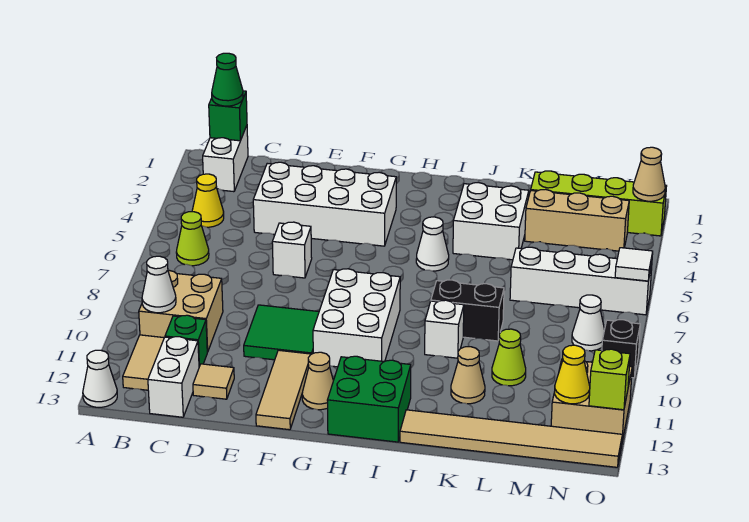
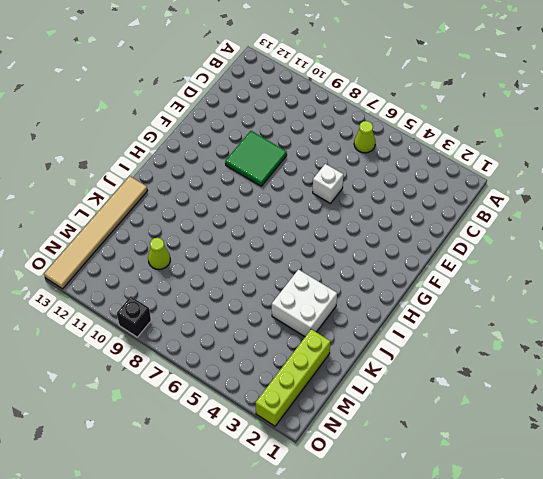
none -> white cone A13 level 1
none -> white brick B1:B2 level 1
none -> yellow cone B4 level 1
none -> tan brick B9:C10 level 1

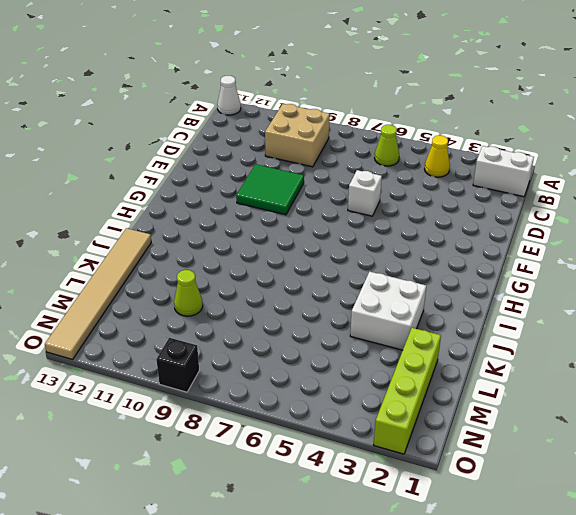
none -> tan tile B11:B12 level 1
none -> green brick C11 level 1
none -> white brick C12:C13 level 1
none -> white brick D3:G4 level 1

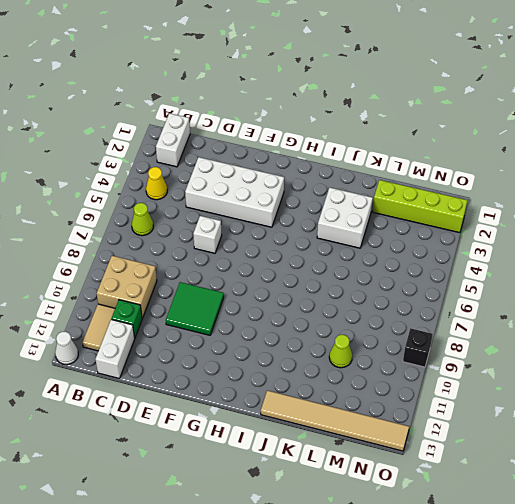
none -> tan tile D12 level 1
none -> tan tile F11:F13 level 1
none -> white brick G8:H10 level 1
none -> tan cone G12 level 1

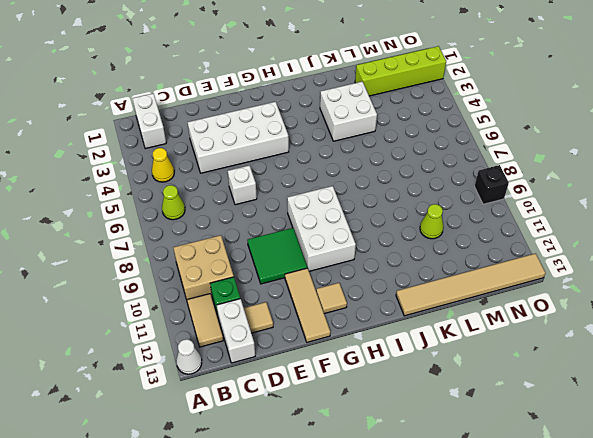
tan tile G12 level 1 -> tan cone G12 level 1
none -> green brick H12:I13 level 1
none -> white cone I5 level 1
none -> black brick J8:K8 level 1
none -> white brick J9 level 1

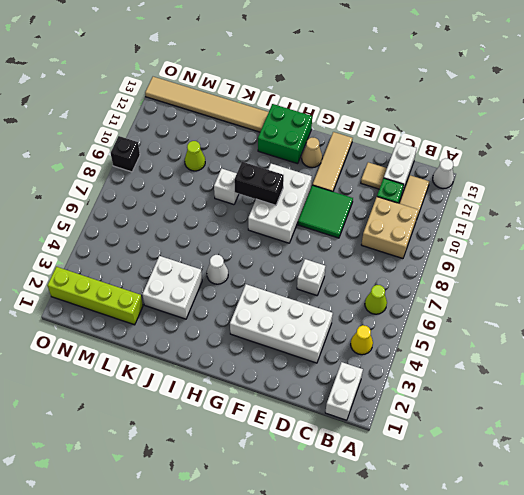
black brick H9:I9 level 2 -> black brick J8:K8 level 1
none -> tan cone K11 level 1
none -> tan brick L3:N3 level 1
none -> white brick L6:O6 level 1
none -> white cone N8 level 1

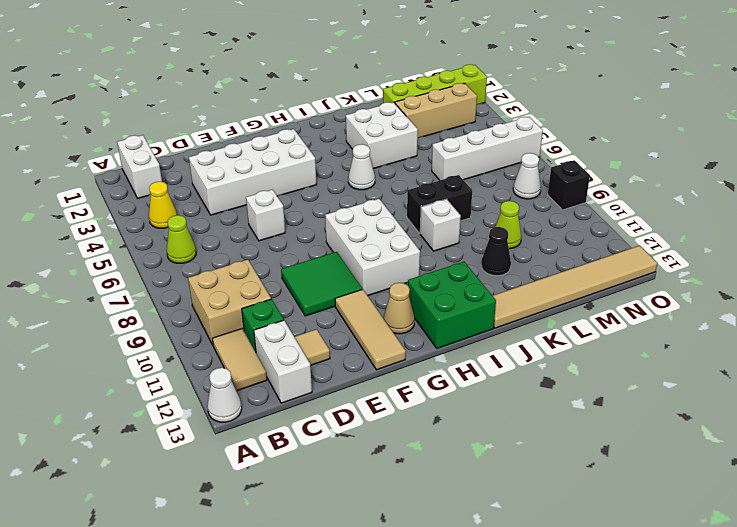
black cone K11 level 1 -> tan cone K11 level 1
none -> tan brick N11:O12 level 1
none -> green brick B1 level 2
none -> white cone B10 level 2
none -> yellow cone N12 level 2

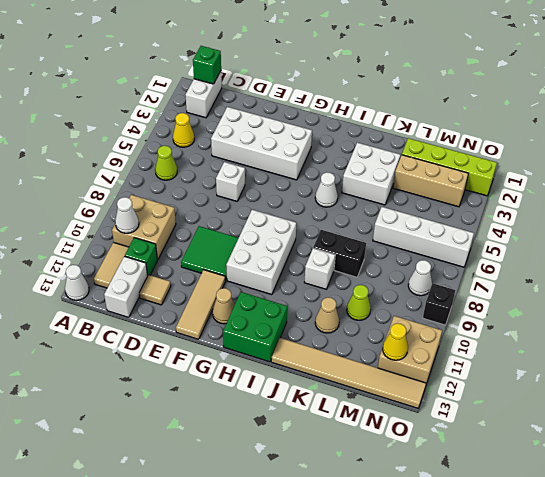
none -> tan cone O2 level 2
none -> white tile O6 level 2
none -> lime brick O12 level 2
none -> green cone B1 level 3

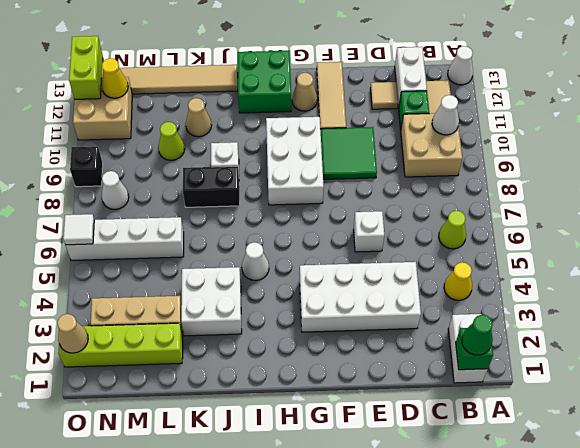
lime brick O12:O13 level 2 -> lime brick O12 level 2

